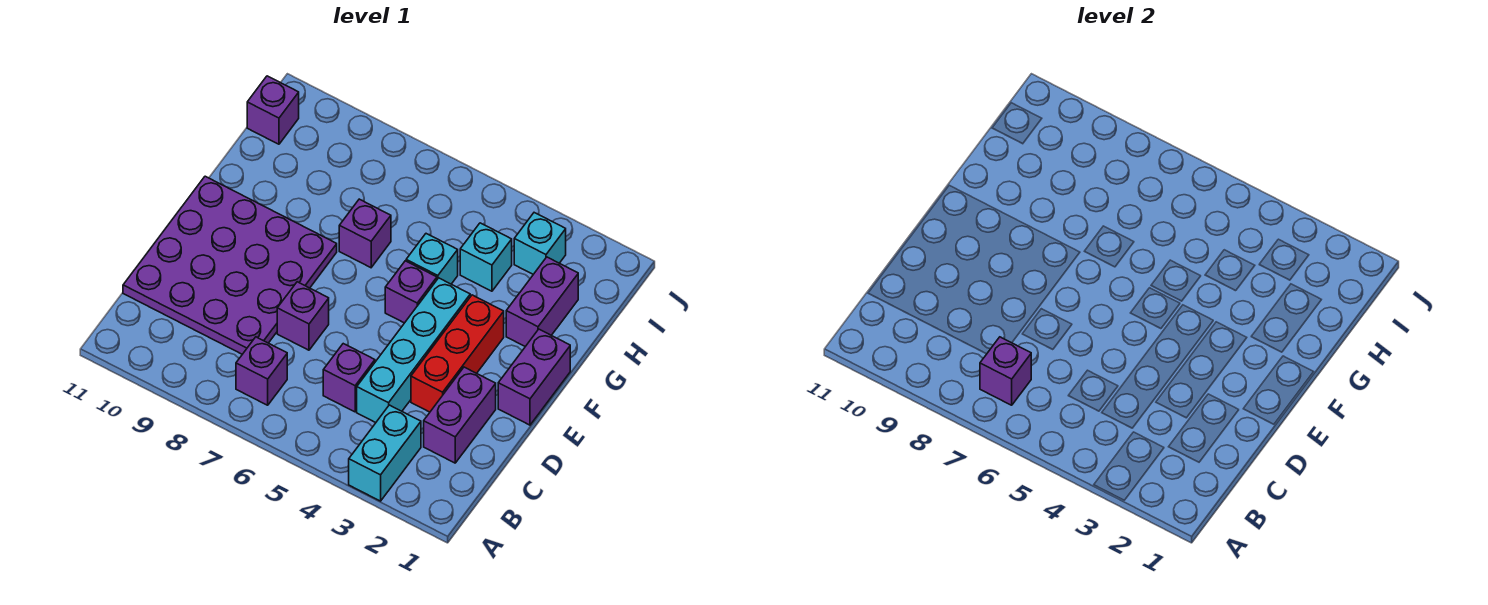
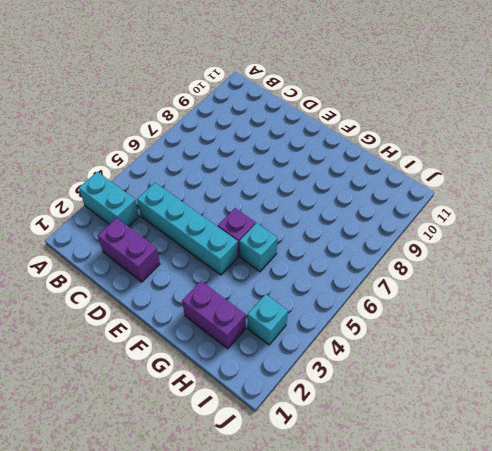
none -> purple brick B7 level 1
none -> purple brick C5 level 1
none -> purple plate C8:F11 level 1

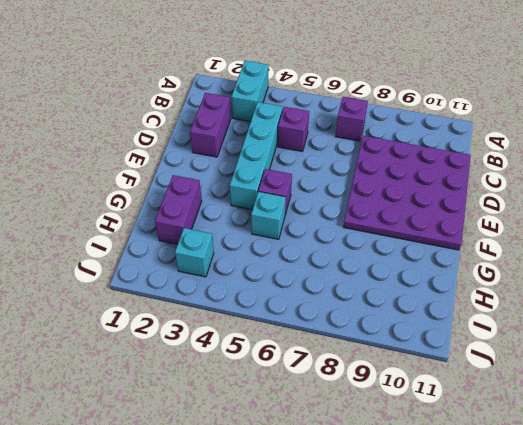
none -> red brick D3:F3 level 1
none -> purple brick D7 level 1
none -> purple brick E1:F1 level 1

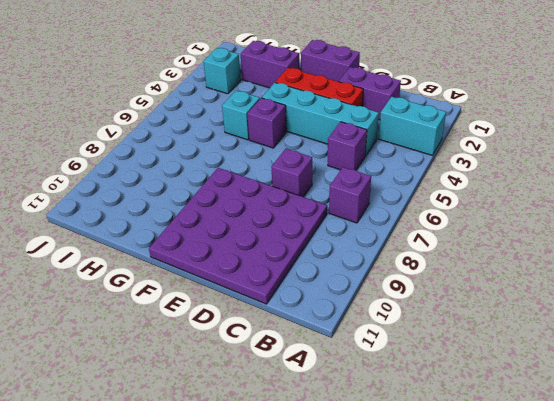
none -> purple brick G7 level 1
none -> cyan brick H4 level 1
none -> purple brick I11 level 1

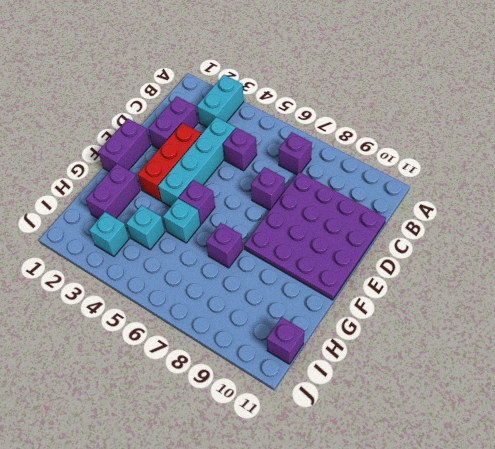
none -> purple brick B7 level 2

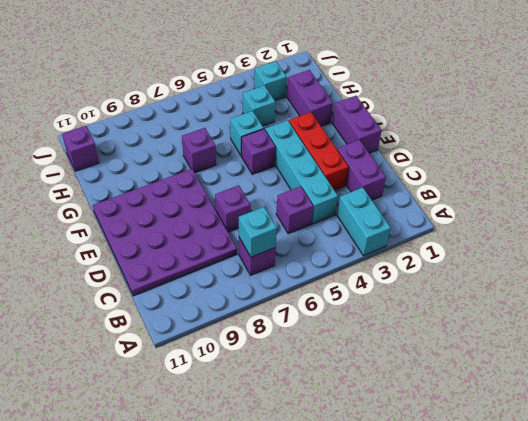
cyan brick B7 level 2 -> purple brick B7 level 2

